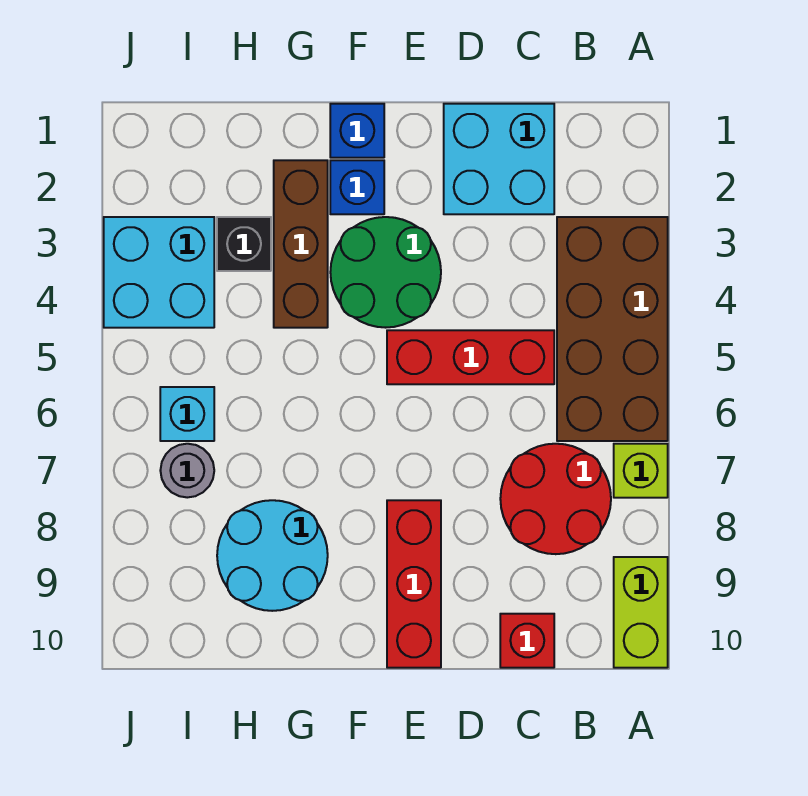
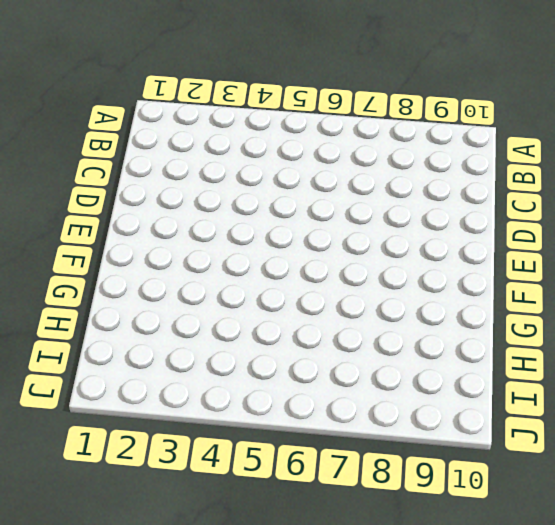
none -> brown brick A3:B6 level 1
none -> lime brick A7 level 1
none -> lime brick A9:A10 level 1

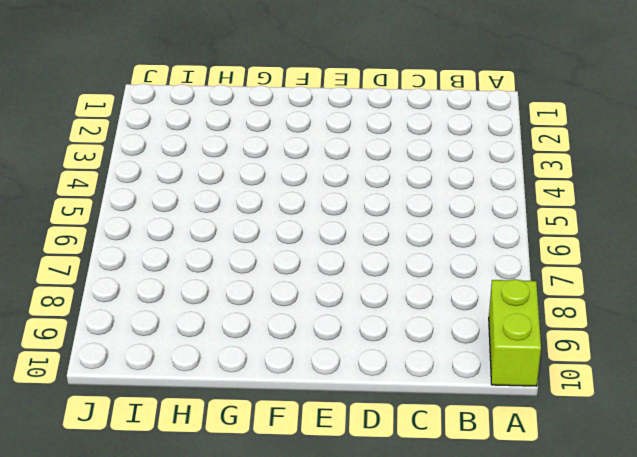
none -> brown brick A3:B6 level 1
none -> lime brick A7 level 1
none -> red round brick B7:C8 level 1

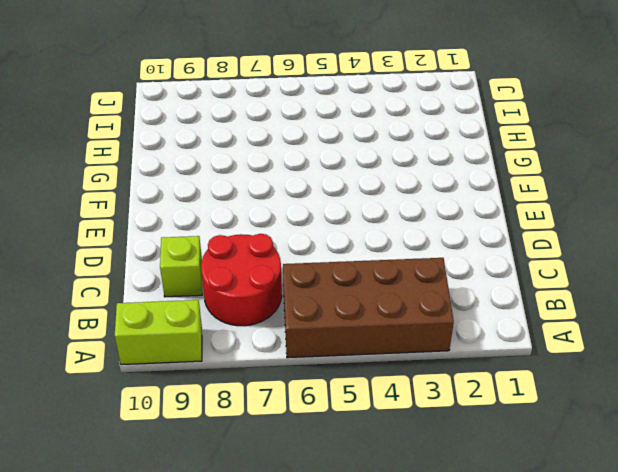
lime brick C9 level 1 -> lime brick A7 level 1
none -> cyan brick C1:D2 level 1
none -> red brick C5:E5 level 1
none -> red brick C10 level 1

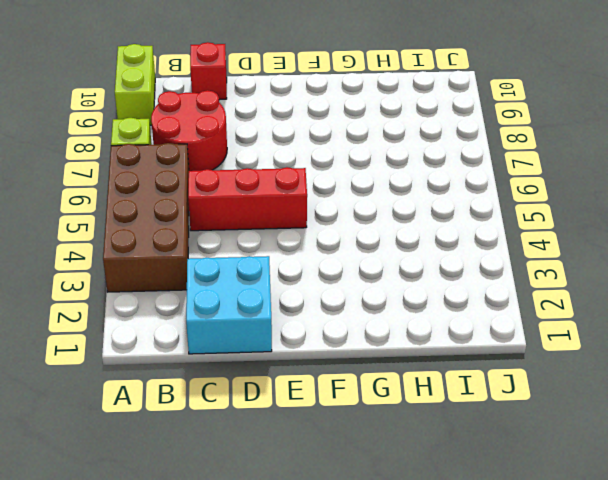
none -> green round brick E3:F4 level 1
none -> red brick E8:E10 level 1
none -> blue brick F1 level 1

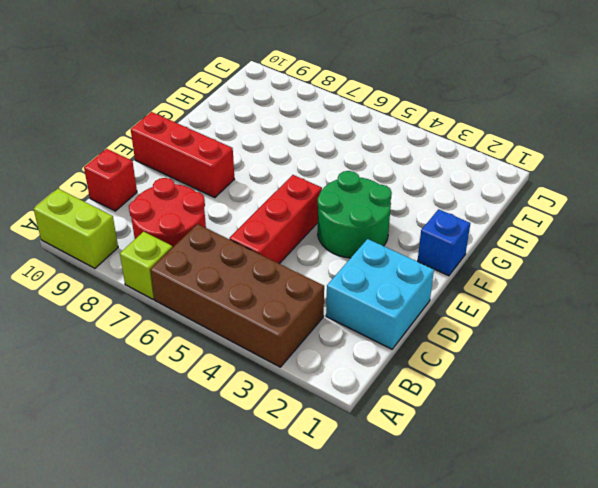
none -> blue brick F2 level 1
none -> brown brick G2:G4 level 1
none -> cyan round brick G8:H9 level 1

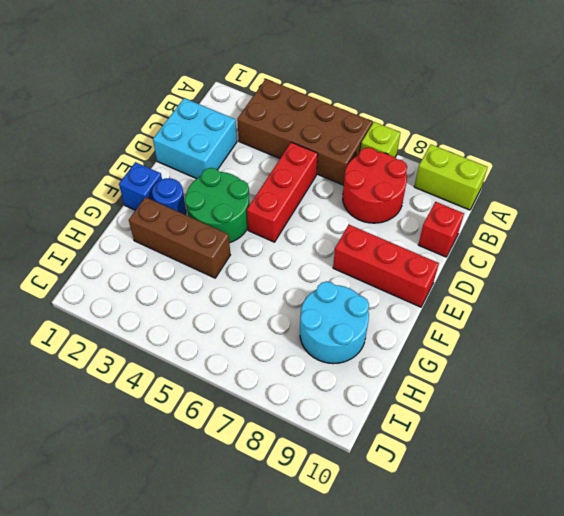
blue round brick F2 level 1 -> blue brick F2 level 1
none -> black brick H3 level 1
none -> cyan brick I3:J4 level 1
none -> cyan brick I6 level 1

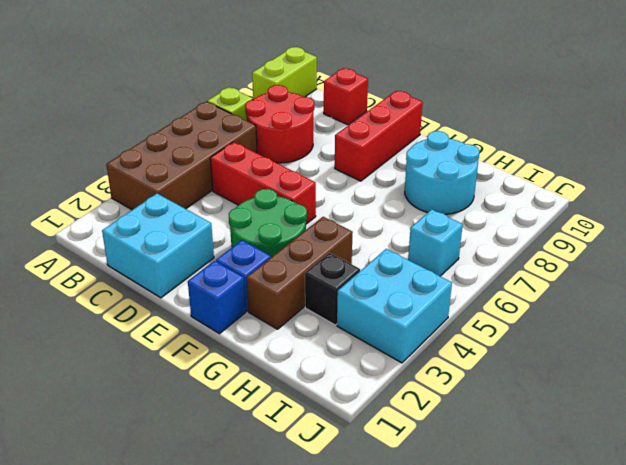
none -> grey round brick I7 level 1

